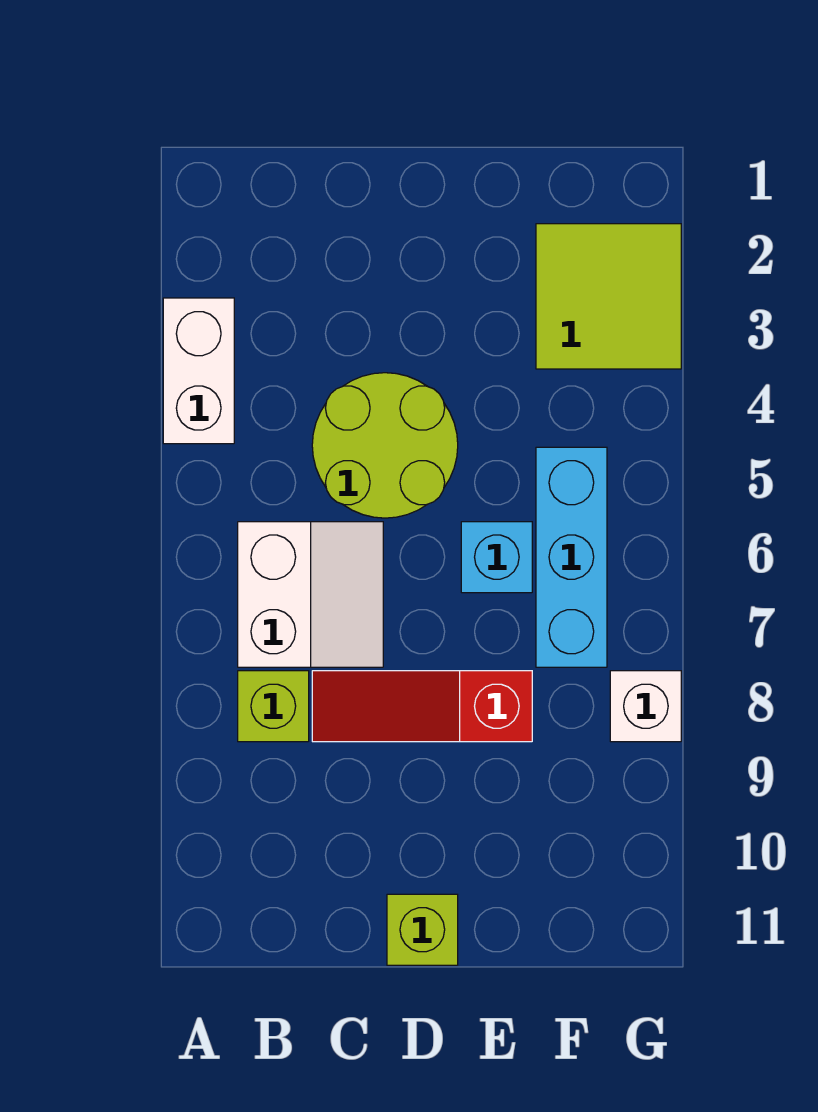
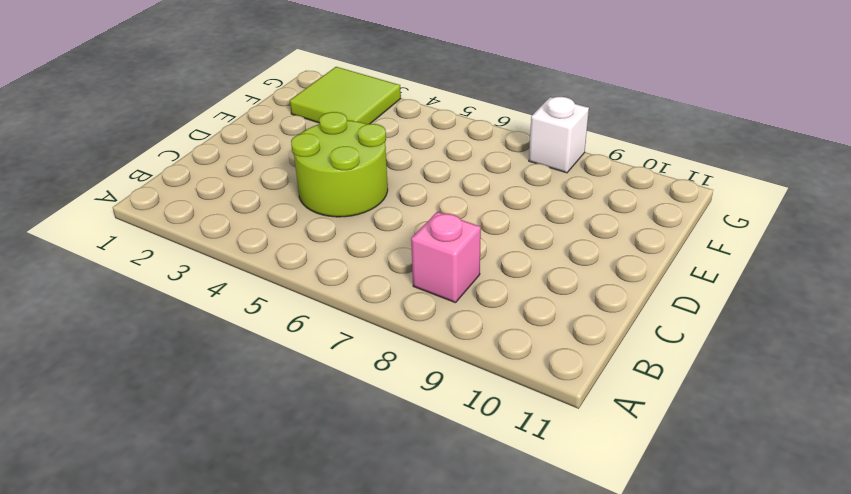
pink brick B8 level 1 -> lime brick B8 level 1
none -> white brick A3:A4 level 1
none -> white slope B6:C7 level 1 top B

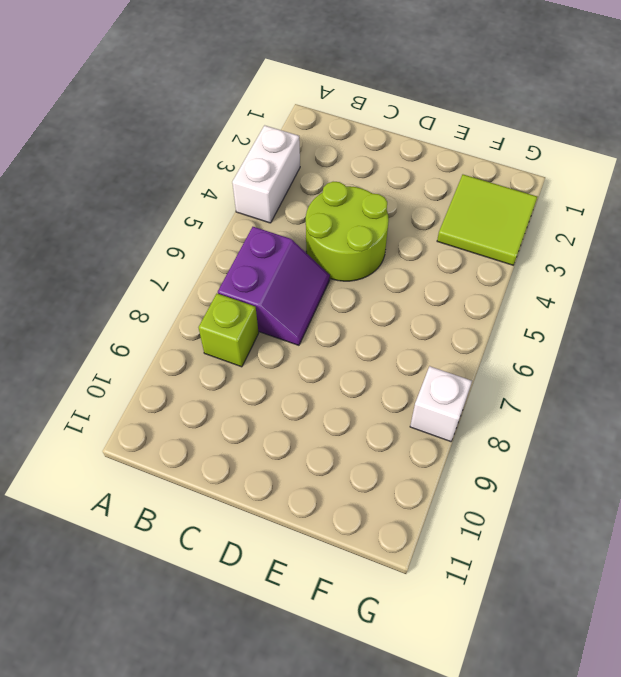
purple slope B6:C7 level 1 top B -> white slope B6:C7 level 1 top B
none -> red slope C8:E8 level 1 top E
none -> lime brick D11 level 1

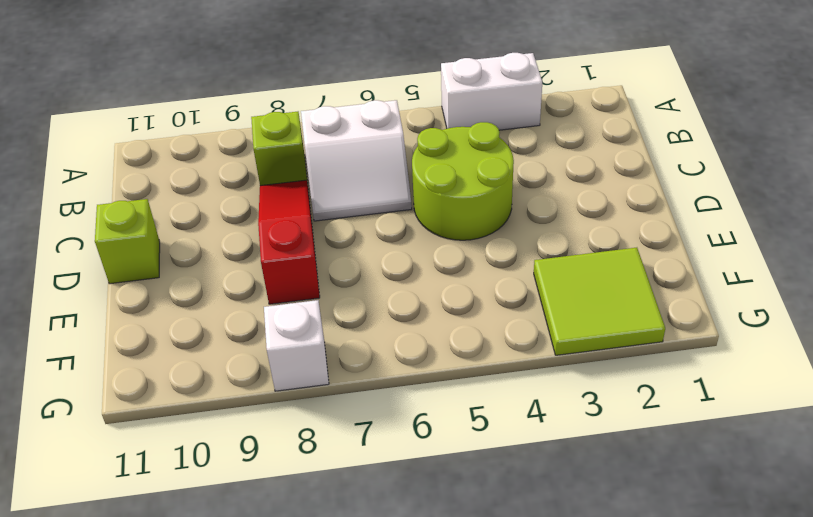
none -> cyan brick E6 level 1
none -> cyan brick F5:F7 level 1

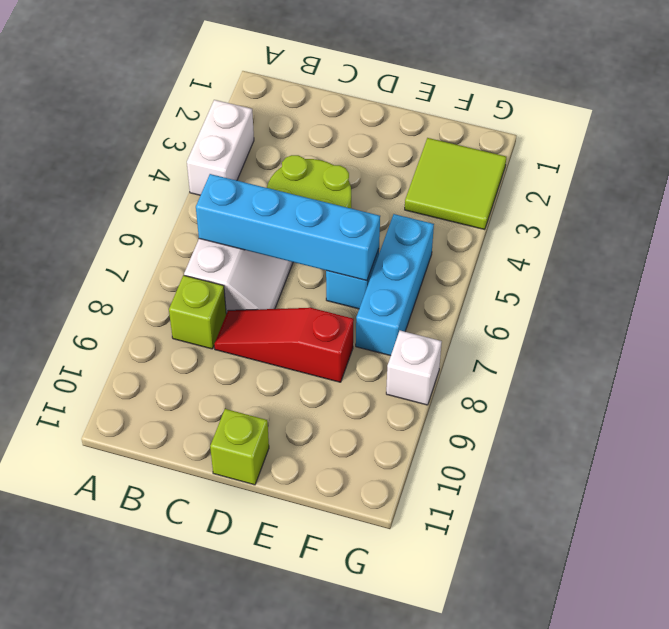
cyan brick B6:E6 level 2 -> none

